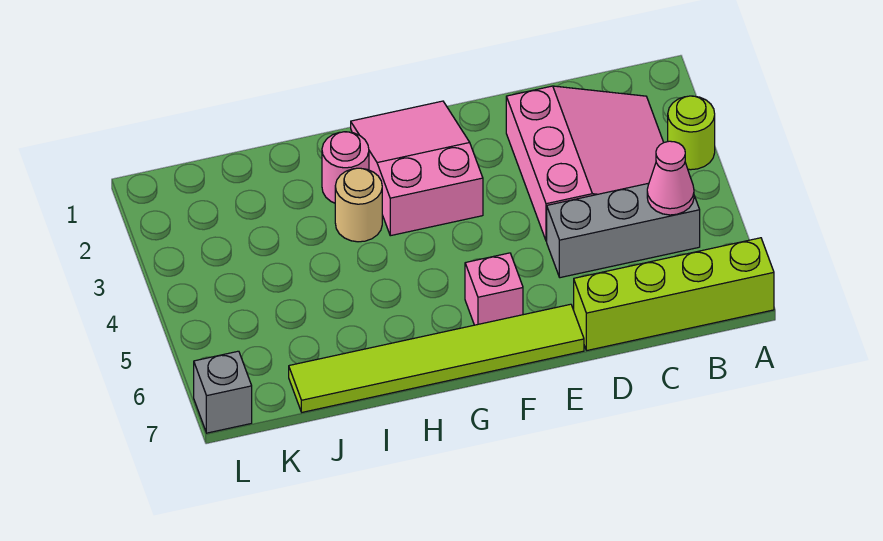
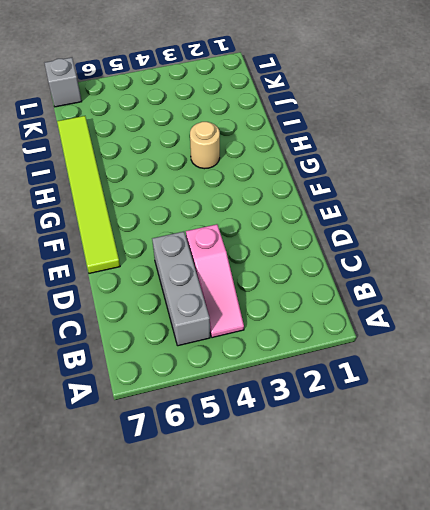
pink slope B4:D4 level 1 top D -> pink slope B2:D4 level 1 top D
none -> lime round brick A3 level 1
none -> lime brick A7:D7 level 1

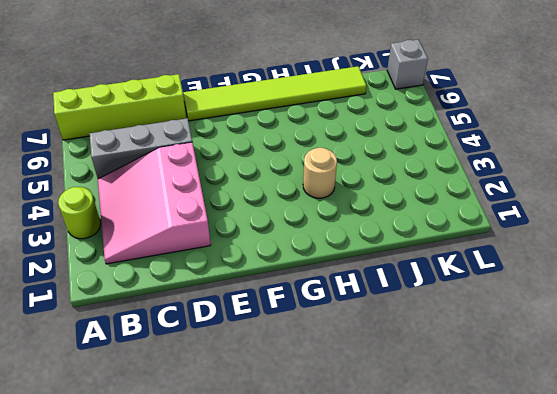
none -> pink slope F1:G3 level 1 top 3
none -> pink brick F6 level 1

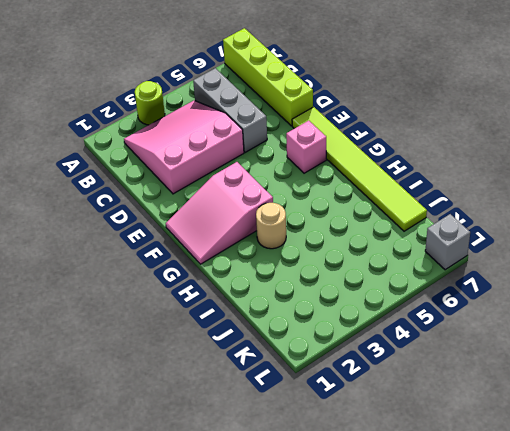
none -> pink round brick H2 level 1
none -> pink cone B5 level 2

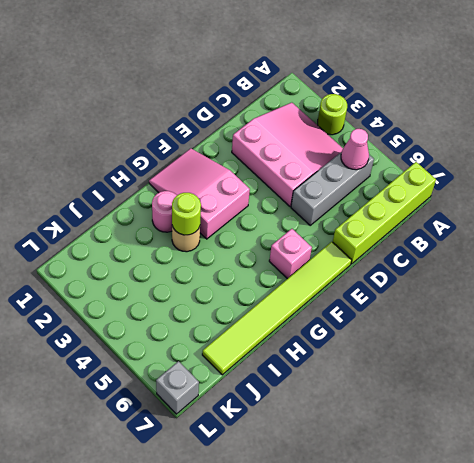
lime round brick H3 level 2 -> none

